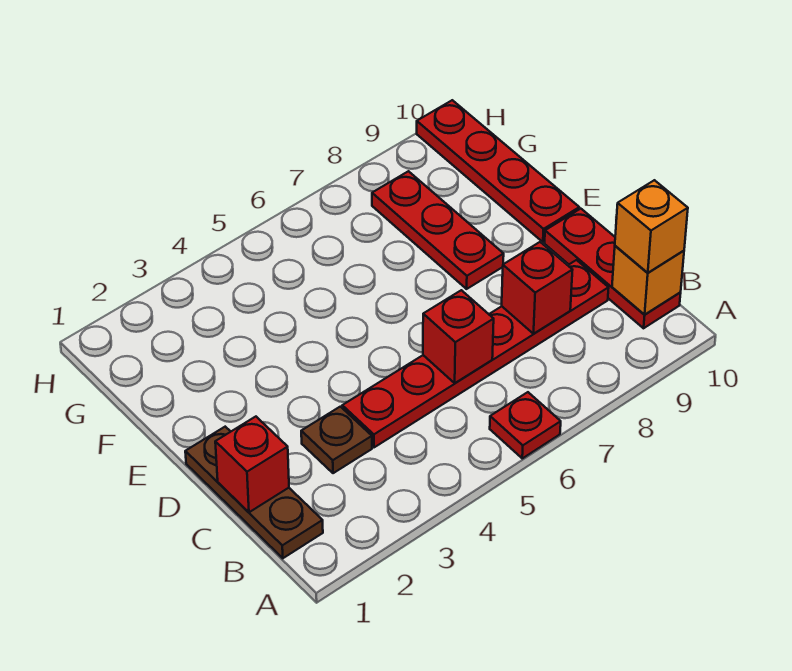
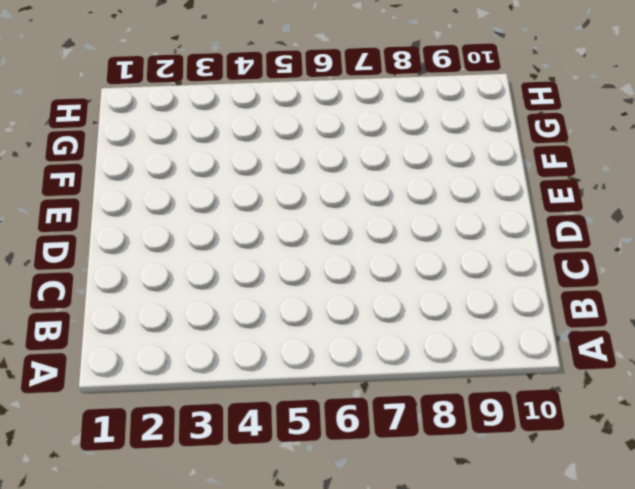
none -> red plate A6 level 1
none -> brown plate B1:D1 level 1
none -> red plate B10:D10 level 1

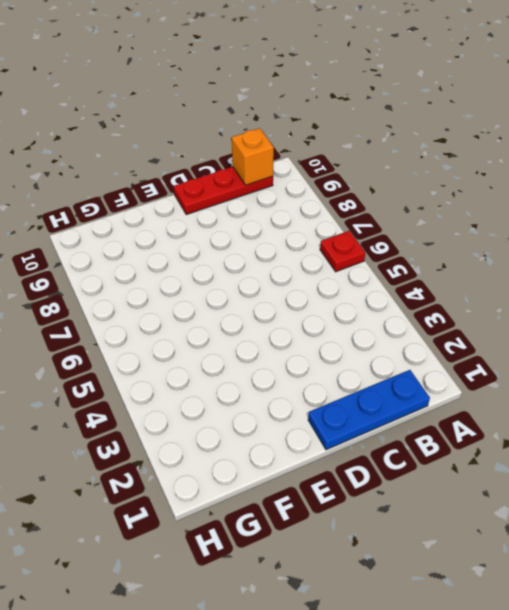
blue plate B1:D1 level 1 -> brown plate B1:D1 level 1
none -> brown plate C3 level 1
none -> red plate C4:C9 level 1
none -> red plate E8:G8 level 1

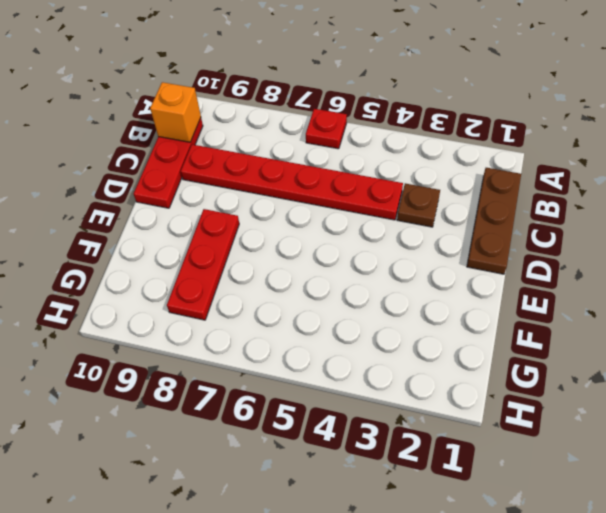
none -> red plate E10:H10 level 1
none -> red brick C1 level 2
none -> red brick C6 level 2

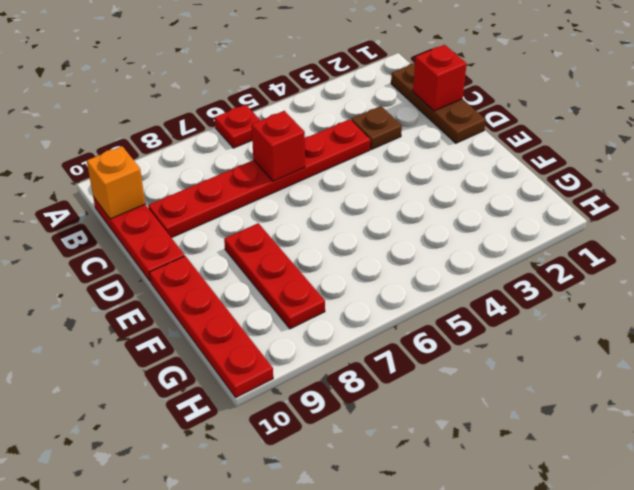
none -> red brick C8 level 2
none -> orange brick B10 level 3

